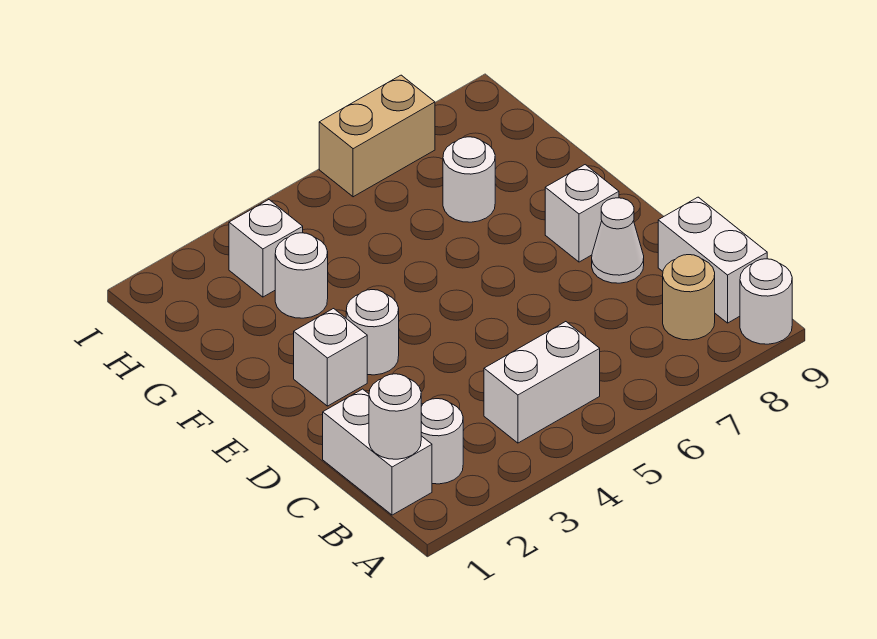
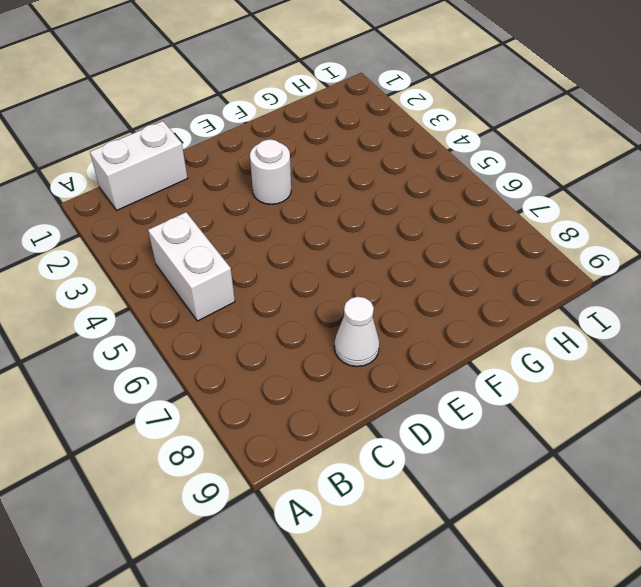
none -> white round brick A9 level 1
none -> white round brick B2 level 1
none -> tan round brick B8 level 1

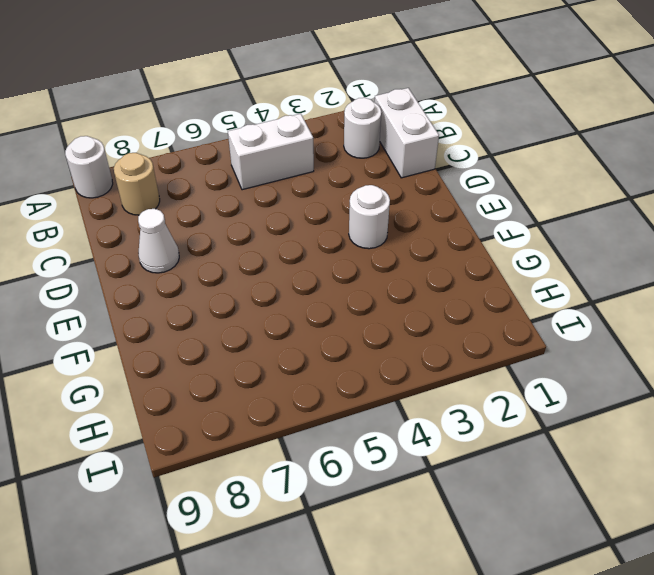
none -> white brick B9:C9 level 1
none -> white brick E2 level 1
none -> white brick E8 level 1

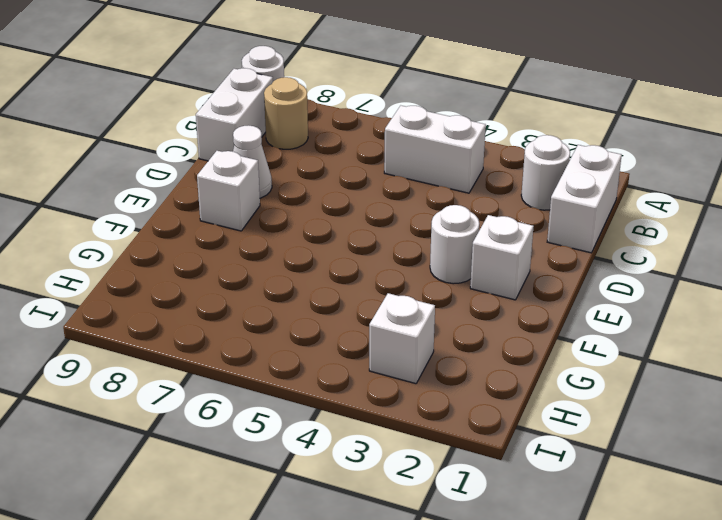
none -> white round brick G3 level 1
none -> white round brick G7 level 1
none -> tan brick I6:I7 level 1

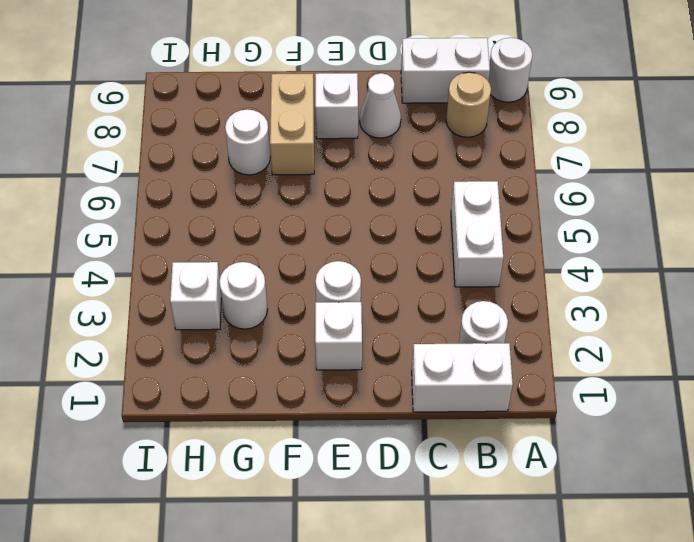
tan brick F7:F8 level 1 -> tan brick I6:I7 level 1
none -> white round brick B1 level 2

